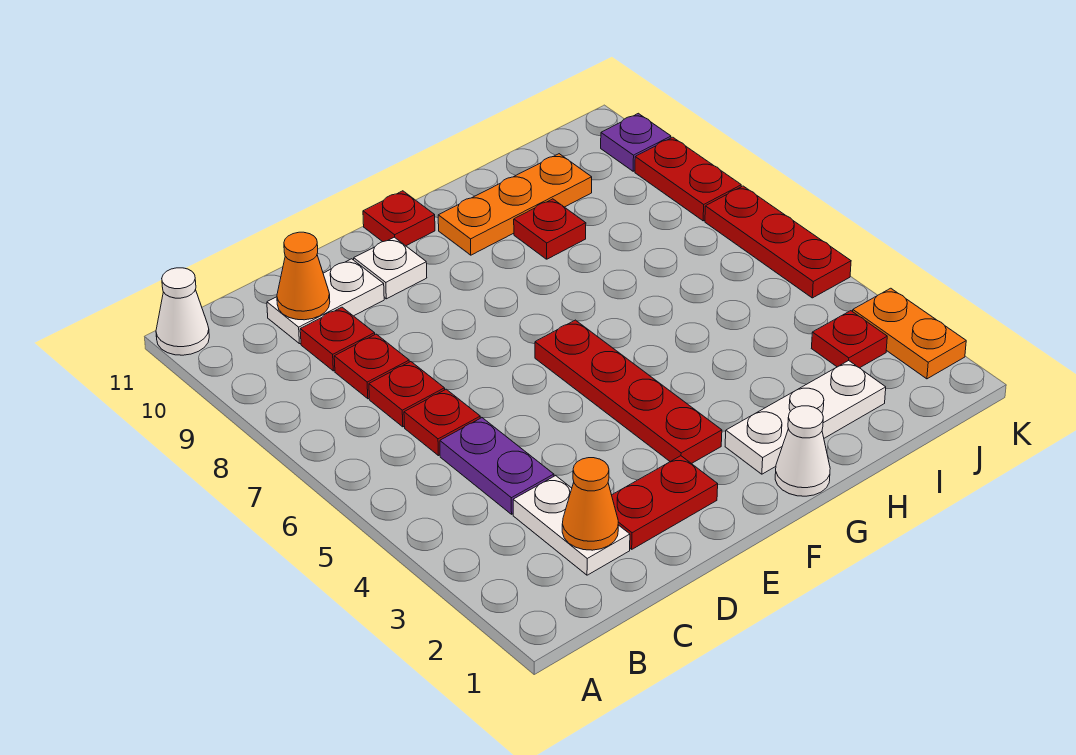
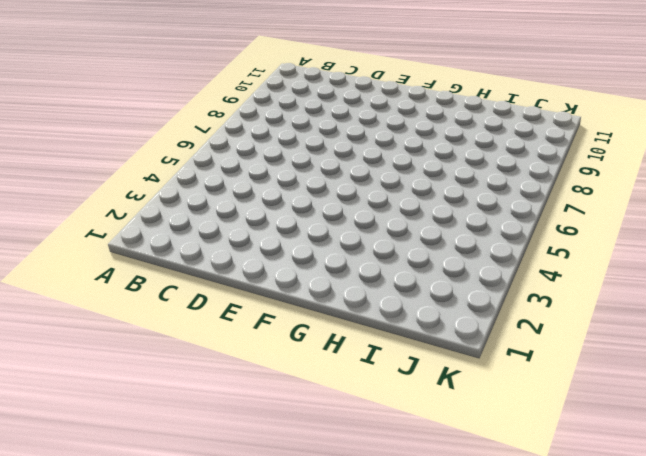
none -> white cone A11 level 1
none -> white plate C2:C3 level 1
none -> purple plate C4:C5 level 1

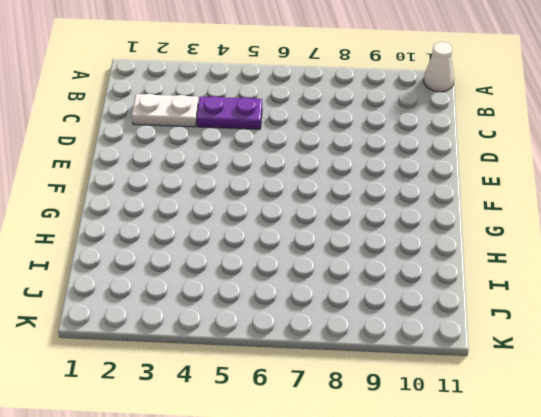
none -> red plate C6 level 1
none -> red plate C7 level 1
none -> red plate C8 level 1

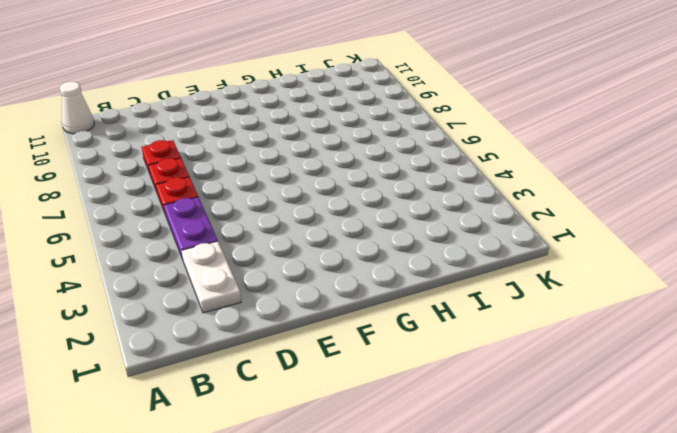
none -> red plate C9 level 1
none -> white plate C10:D10 level 1
none -> red plate D2:E2 level 1

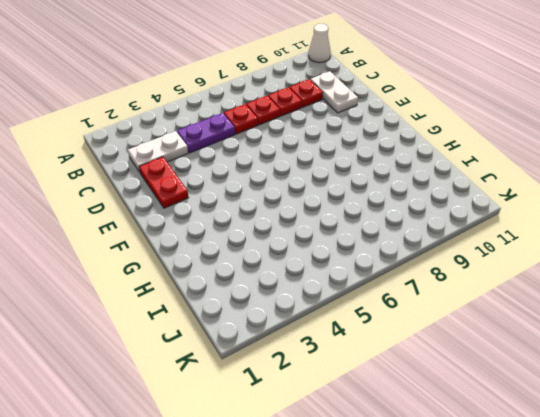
none -> white plate E10 level 1
none -> red plate F3:F6 level 1
none -> red plate F11 level 1

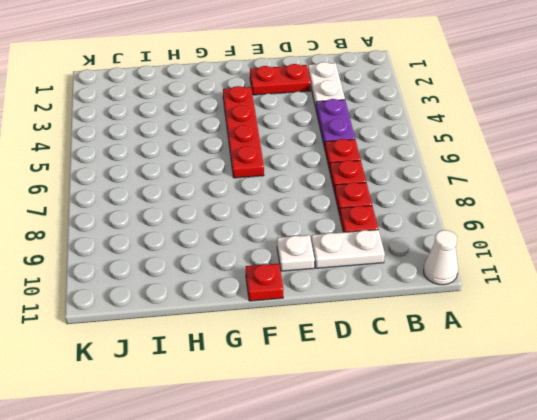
none -> white cone G1 level 1
none -> white plate G2:I2 level 1
none -> orange plate G10:I10 level 1

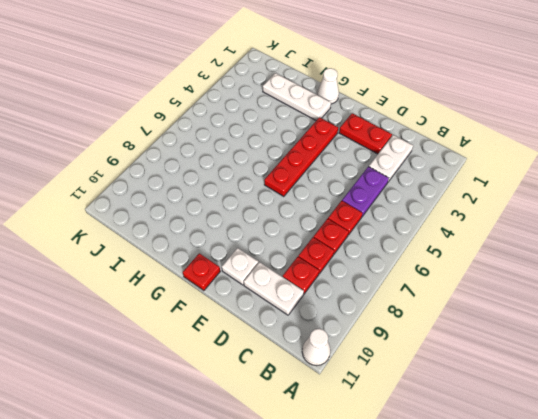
none -> orange plate G10:I10 level 1
none -> red plate H9 level 1
none -> red plate J3 level 1

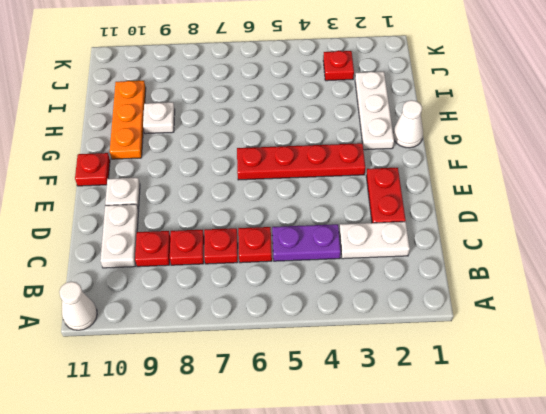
white plate H9 level 1 -> red plate H9 level 1
none -> orange plate K2:K3 level 1
none -> red plate K5:K7 level 1
none -> red plate K8:K9 level 1

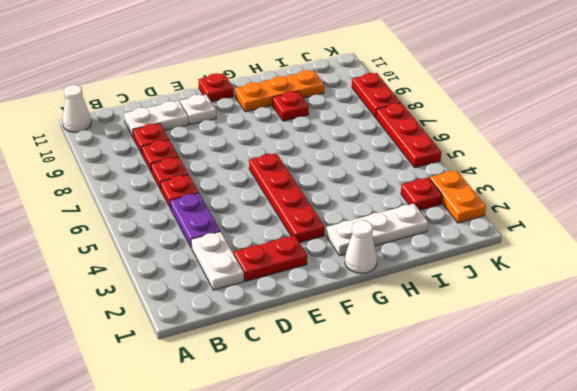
none -> purple plate K10 level 1
none -> orange cone C2 level 2
none -> orange cone C10 level 2

